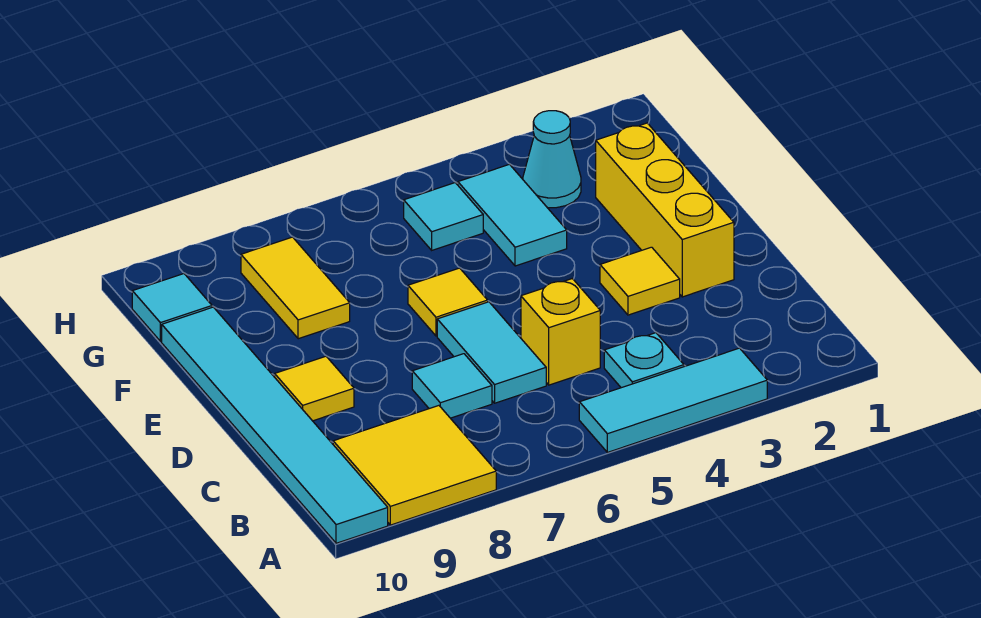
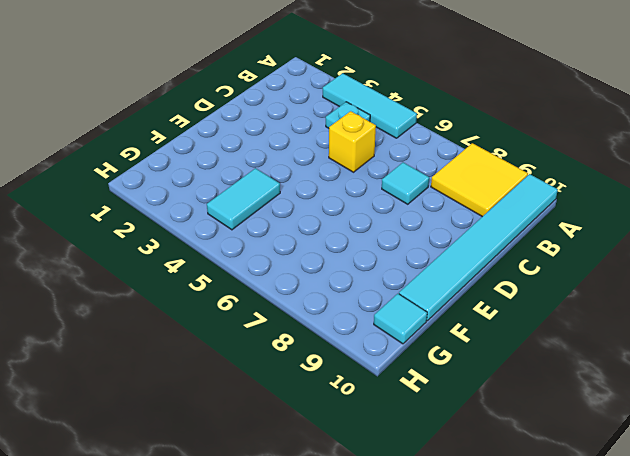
none -> cyan tile C6:D6 level 1
none -> yellow brick D2:F2 level 1
none -> yellow tile D3 level 1

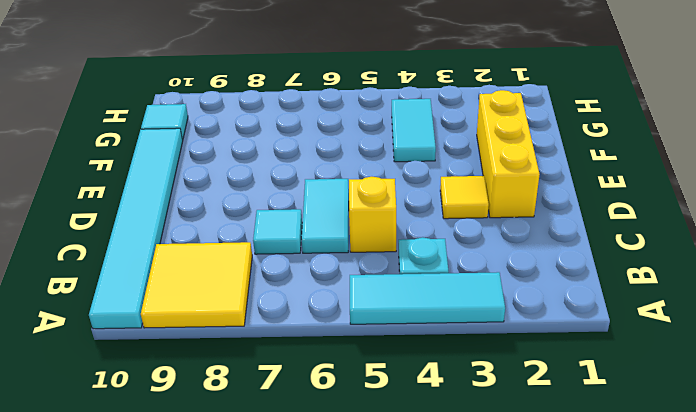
none -> yellow tile D9 level 1
none -> yellow tile E6 level 1
none -> yellow tile F8:G8 level 1

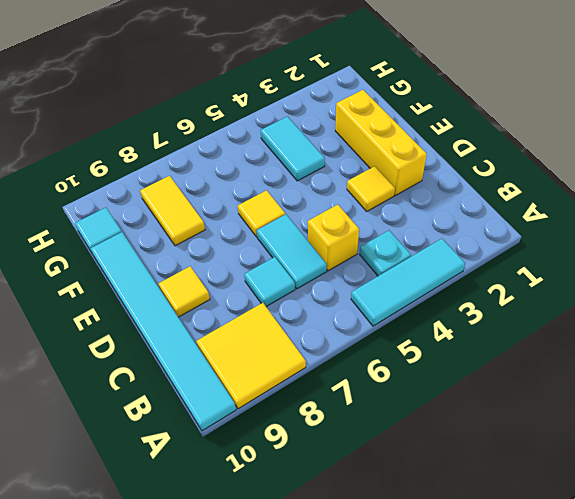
none -> cyan cone G3 level 1
none -> cyan tile G5 level 1

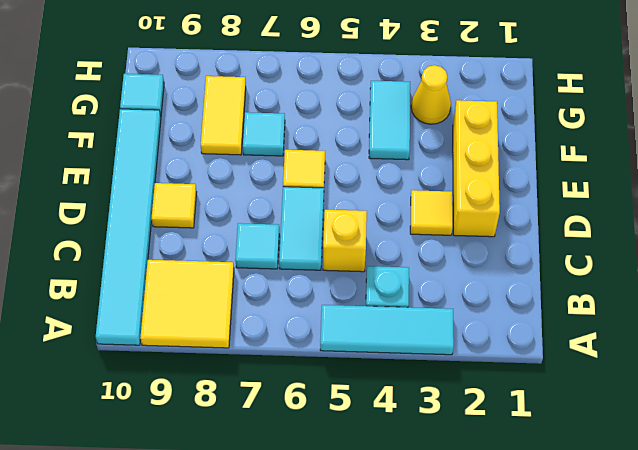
cyan tile F7 level 1 -> cyan tile G5 level 1
yellow cone G3 level 1 -> cyan cone G3 level 1

